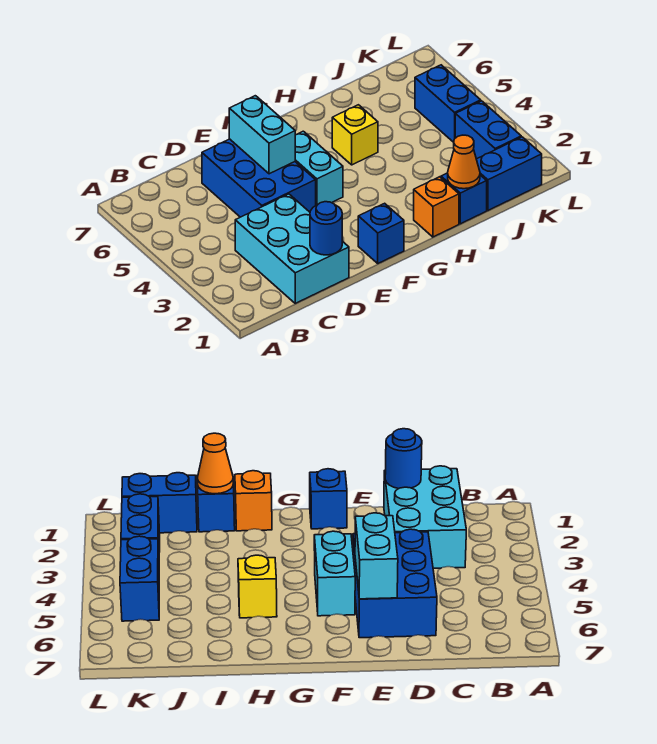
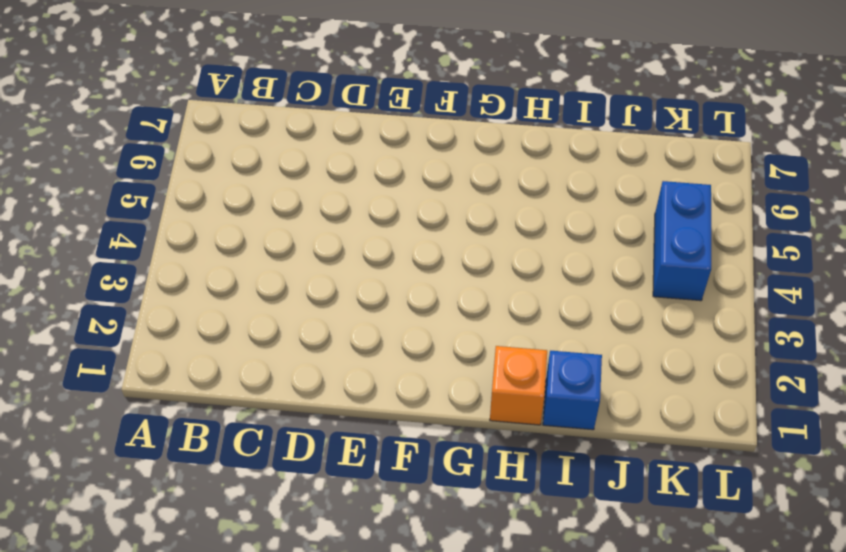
none -> cyan brick C1:D3 level 1
none -> blue brick D4:E6 level 1
none -> blue brick F1 level 1

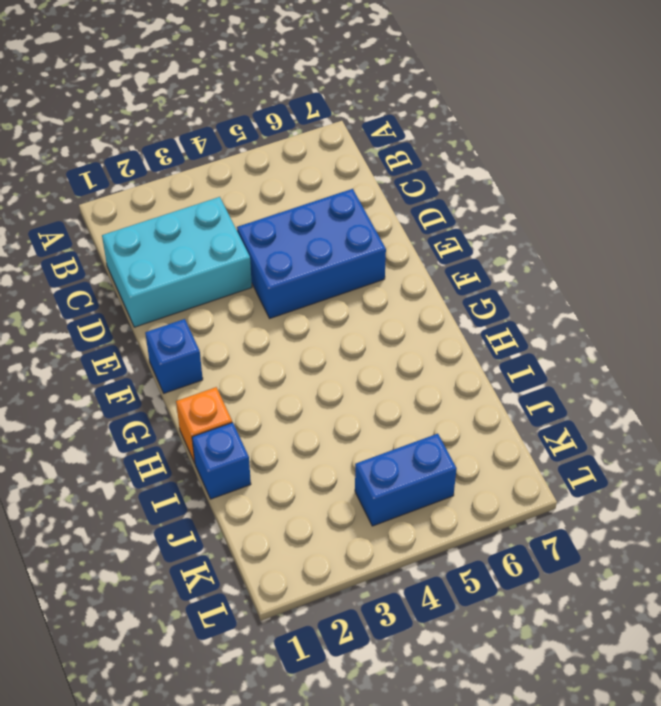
none -> cyan brick F4:F5 level 1
none -> yellow brick H5 level 1
none -> blue brick J1:K1 level 1

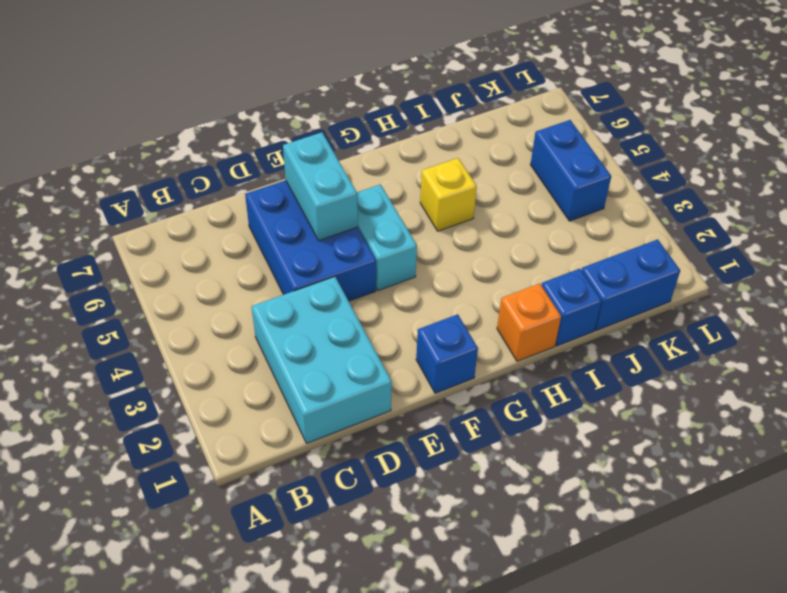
none -> blue brick K2:K3 level 1
none -> blue round brick D1 level 2
none -> orange cone I1 level 2

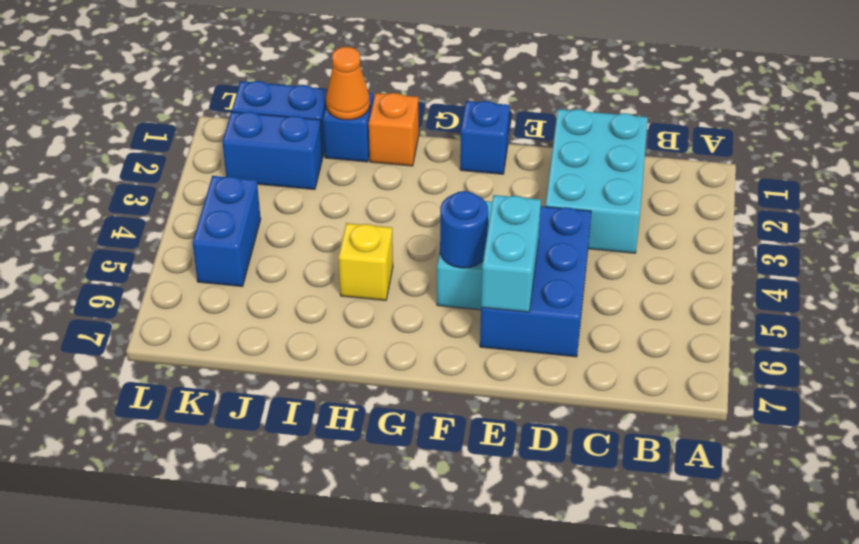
blue round brick F5 level 2 -> blue round brick D1 level 2
blue brick J2:K2 level 1 -> blue brick K2:K3 level 1

